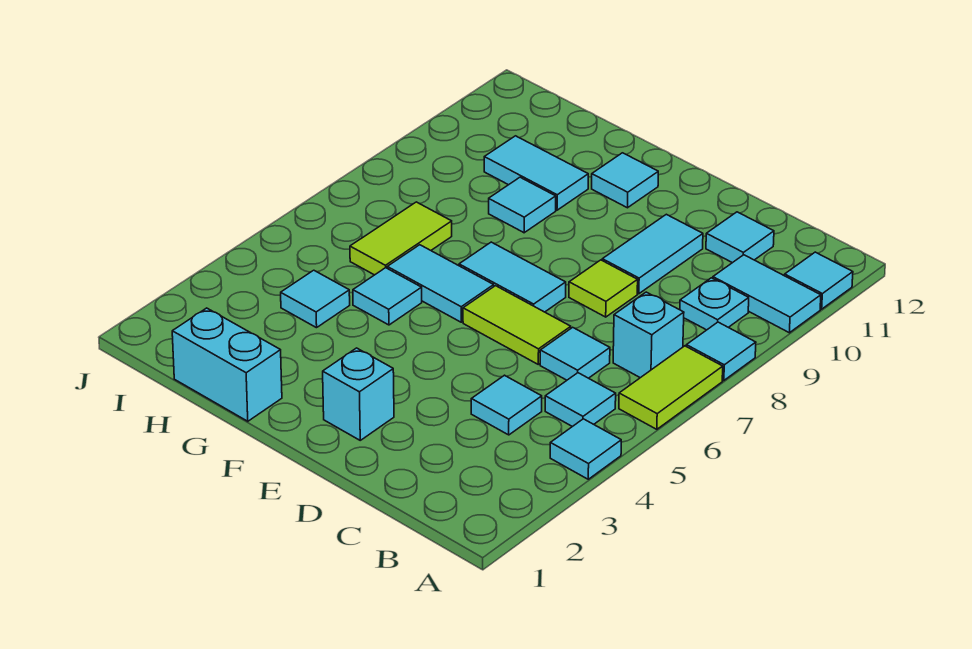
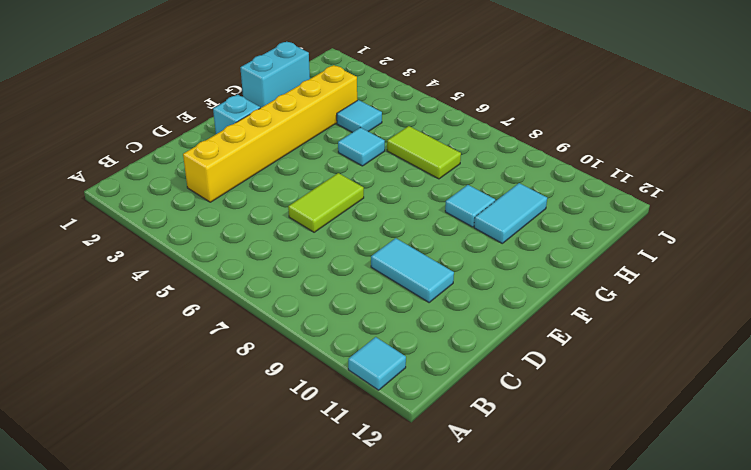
yellow brick C3:H3 level 1 -> none
none -> cyan tile A4 level 1
none -> lime tile A6:A7 level 1
none -> cyan tile A8 level 1

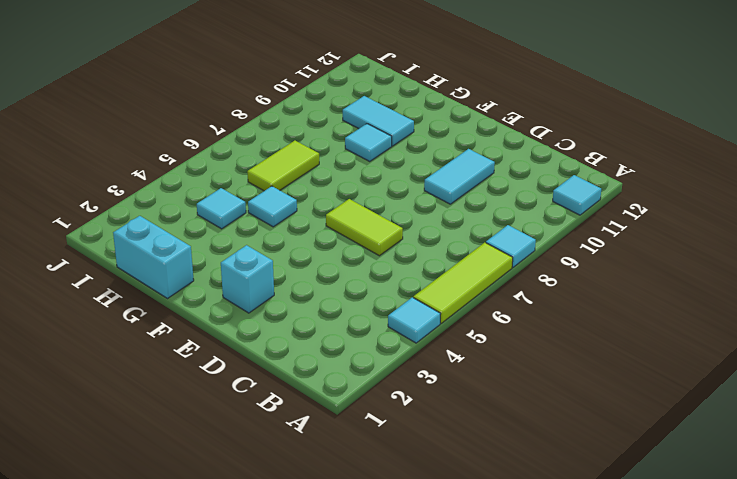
lime tile A5:A7 level 1 -> lime tile A6:A7 level 1
none -> cyan tile A10:B10 level 1
none -> cyan tile B5 level 1
none -> cyan brick B7 level 1

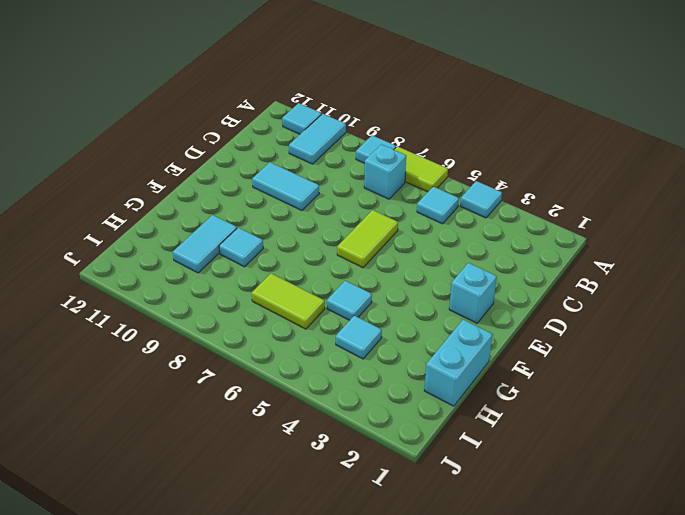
none -> cyan plate B9 level 1
none -> cyan tile C4 level 1
none -> cyan tile C6 level 1

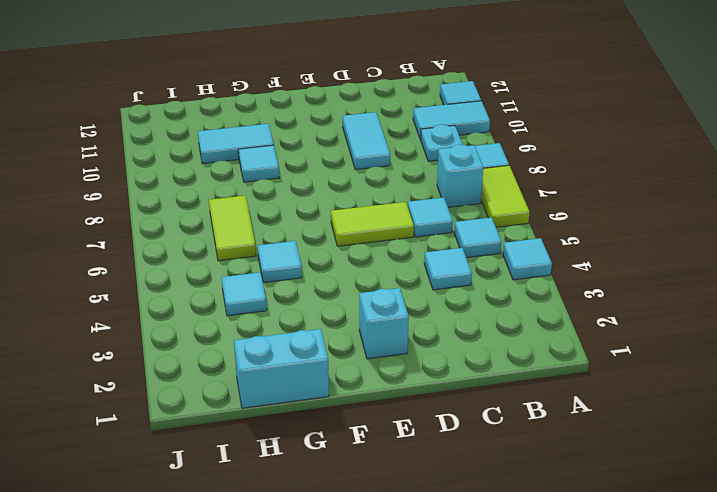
none -> cyan tile C11 level 1
none -> lime tile D8 level 1
none -> cyan tile E7:F7 level 1

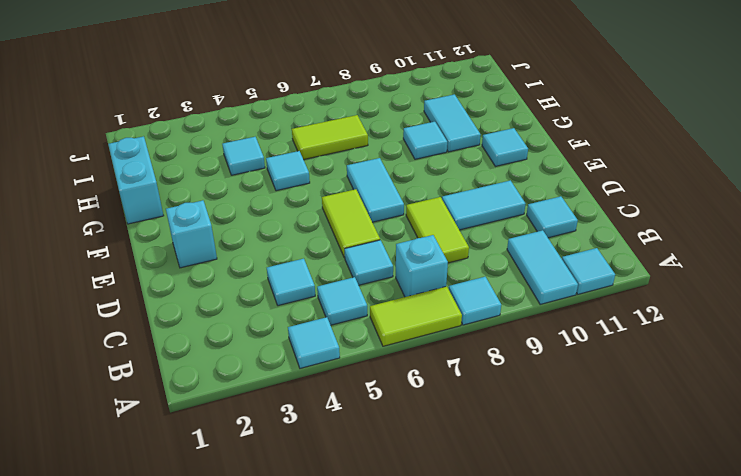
lime tile C8:D8 level 1 -> lime tile D8 level 1
none -> cyan plate B9 level 1
none -> cyan tile F6:G6 level 1

